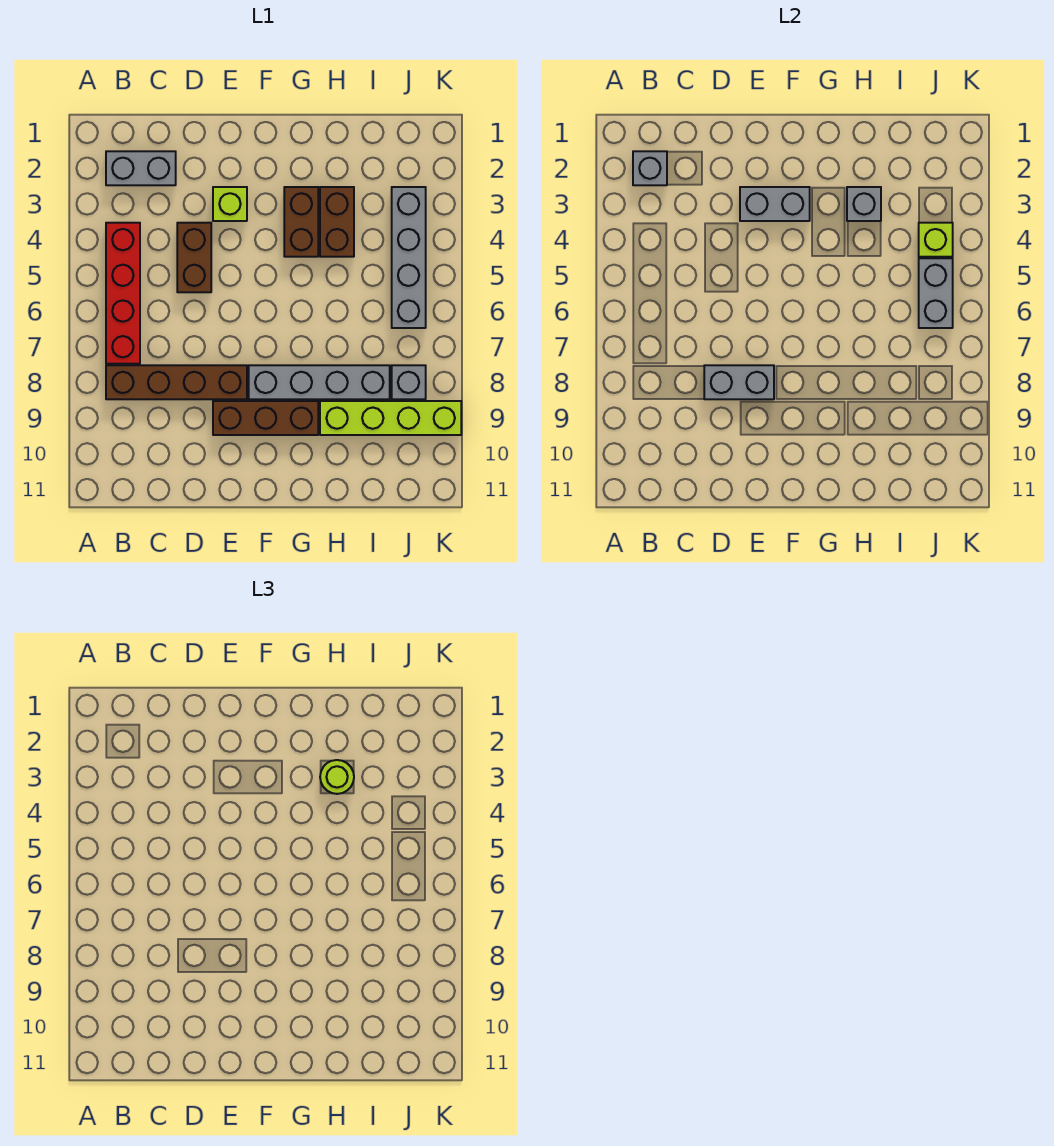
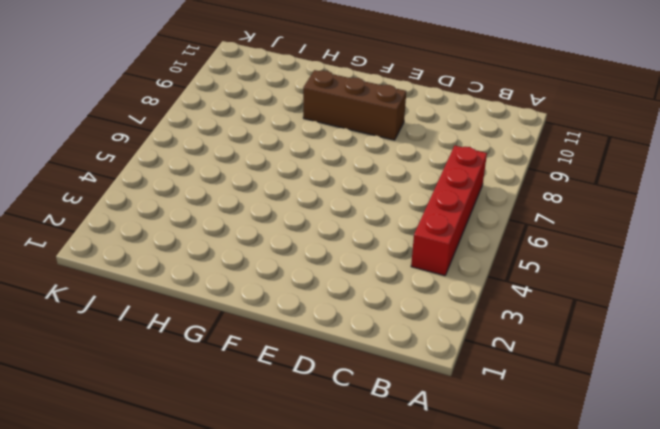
none -> grey brick B2:C2 level 1
none -> brown brick B8:E8 level 1
none -> brown brick D4:D5 level 1

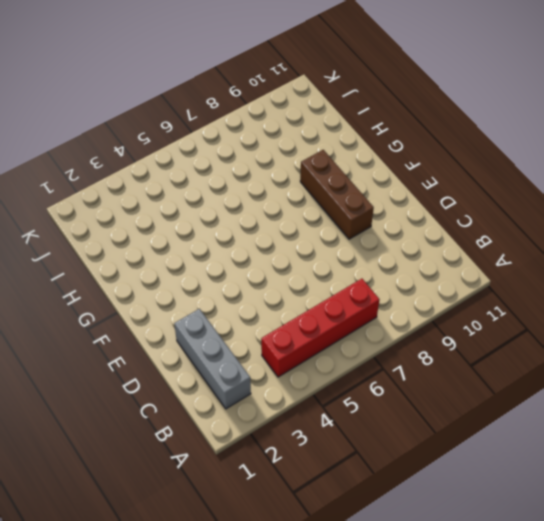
grey brick B2:D2 level 1 -> grey brick B2:C2 level 1
none -> brown brick B8:E8 level 1
none -> brown brick D4:D5 level 1
none -> lime brick E3 level 1

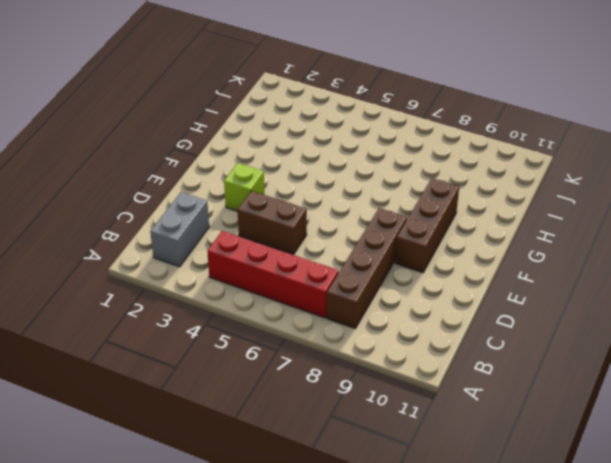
none -> grey brick F8:I8 level 1
none -> brown brick G3:G4 level 1
none -> brown brick H3:H4 level 1

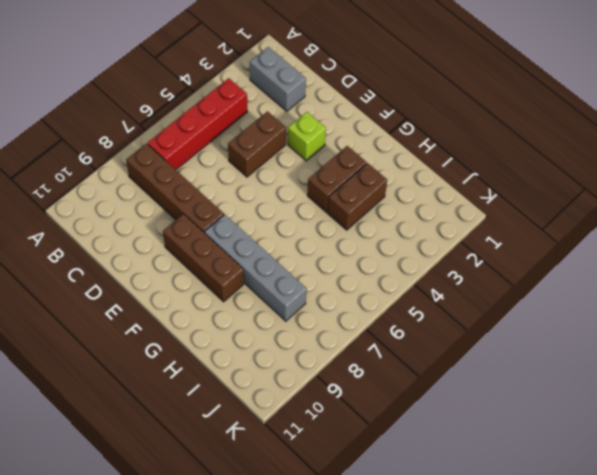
none -> lime brick H9:K9 level 1
none -> grey brick J3:J6 level 1
none -> grey brick J8 level 1

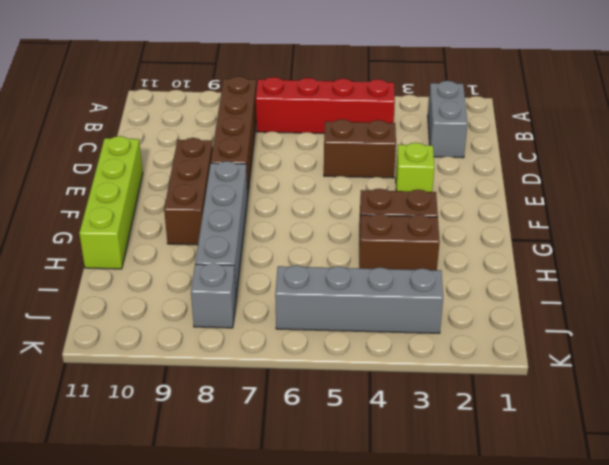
lime brick E11:H11 level 1 -> lime brick H9:K9 level 1
none -> grey brick B2 level 2
none -> grey brick D8:E8 level 2
none -> grey brick E3:F3 level 2

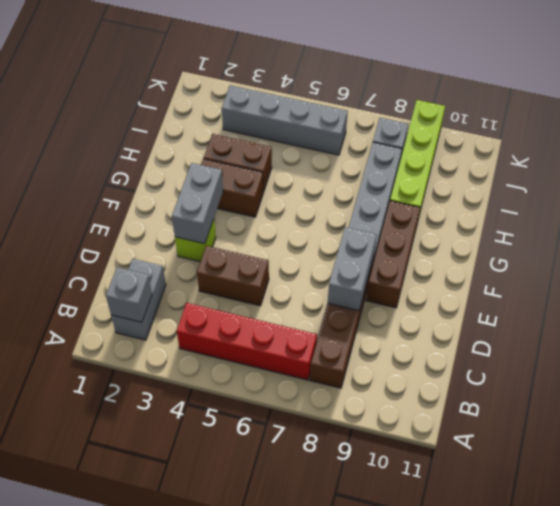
none -> grey brick H3 level 2
none -> lime brick J4 level 2
none -> grey brick J5:J6 level 2

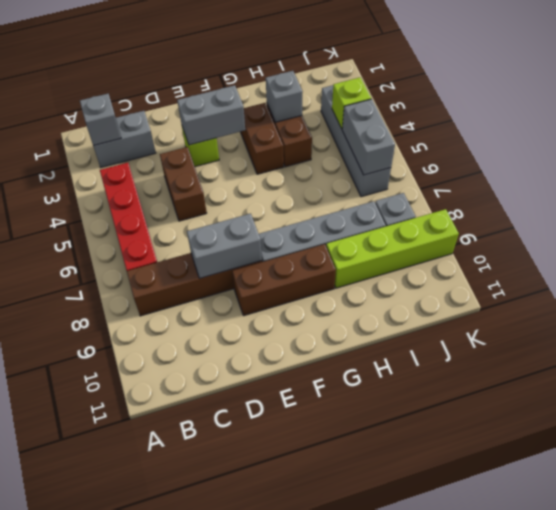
none -> lime round brick H3 level 3

